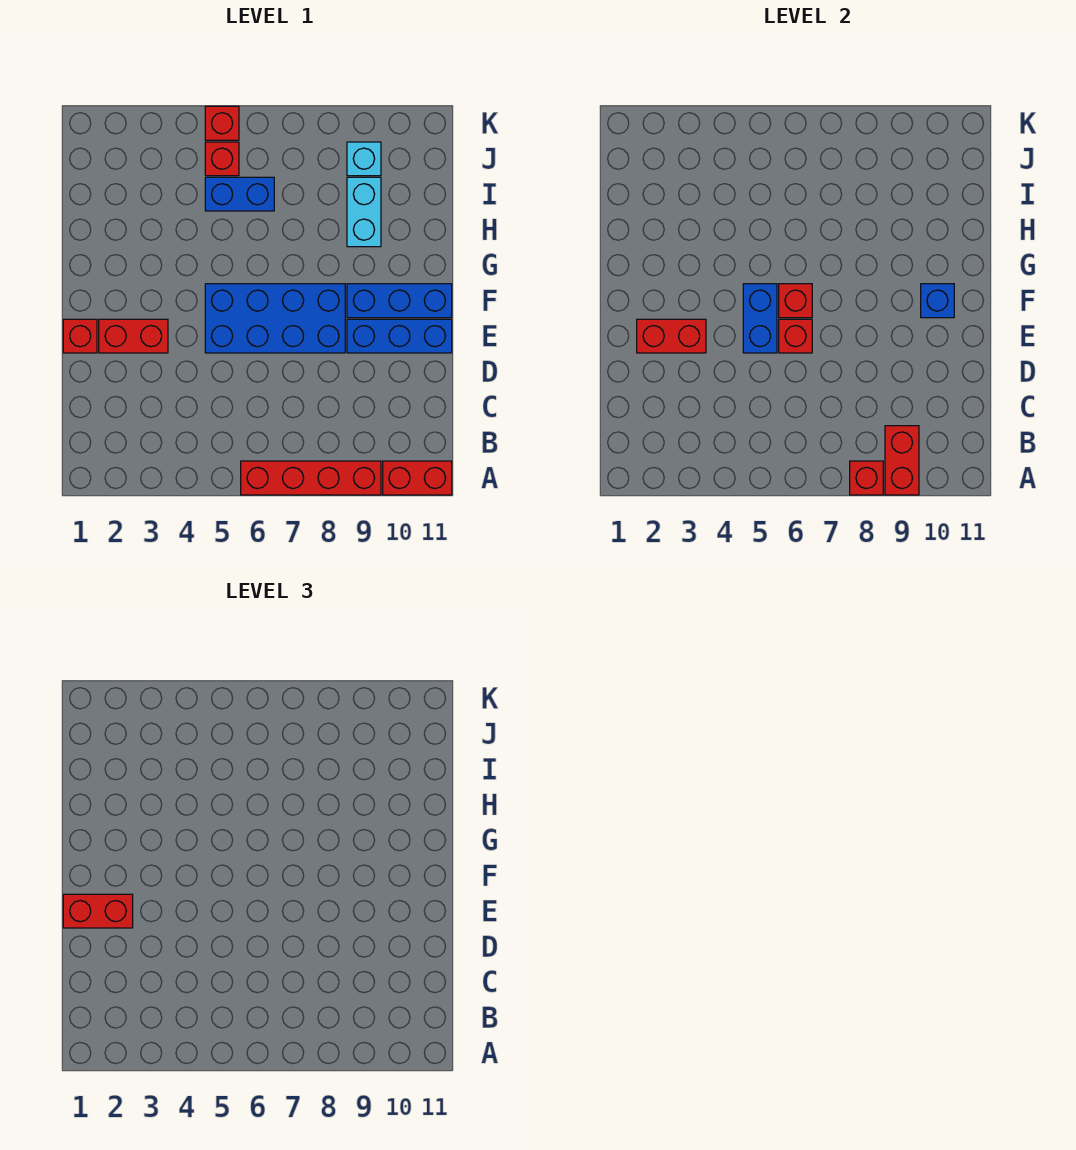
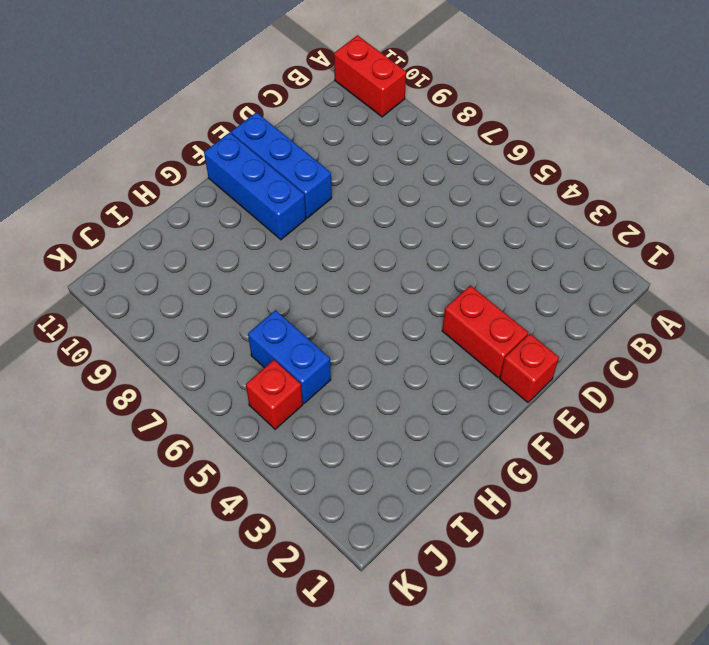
none -> red brick A6:A9 level 1
none -> blue brick E5:F8 level 1
none -> cyan brick H9:I9 level 1

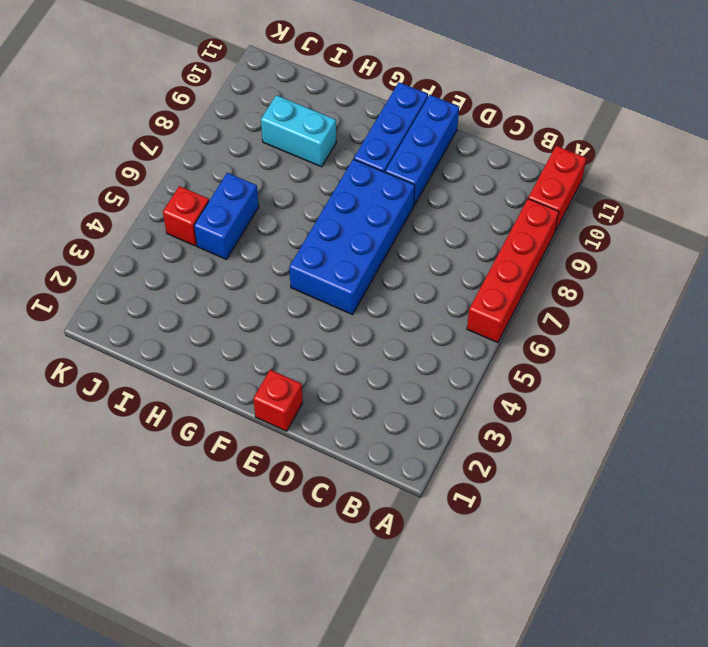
none -> red brick E2:E3 level 1
none -> cyan brick J9 level 1
none -> red brick K5 level 1

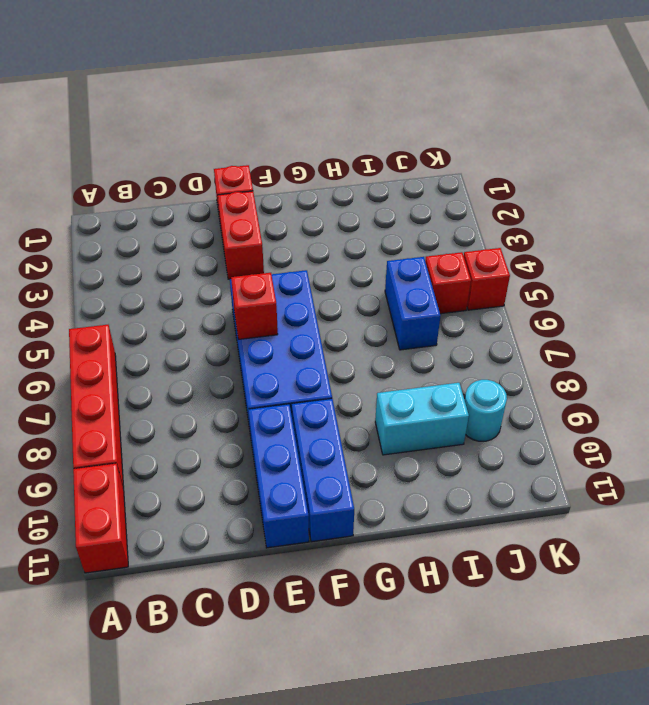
cyan round brick J9 level 1 -> cyan brick J9 level 1
none -> red brick A8 level 2
none -> red brick A9:B9 level 2
none -> red brick E2:E3 level 2

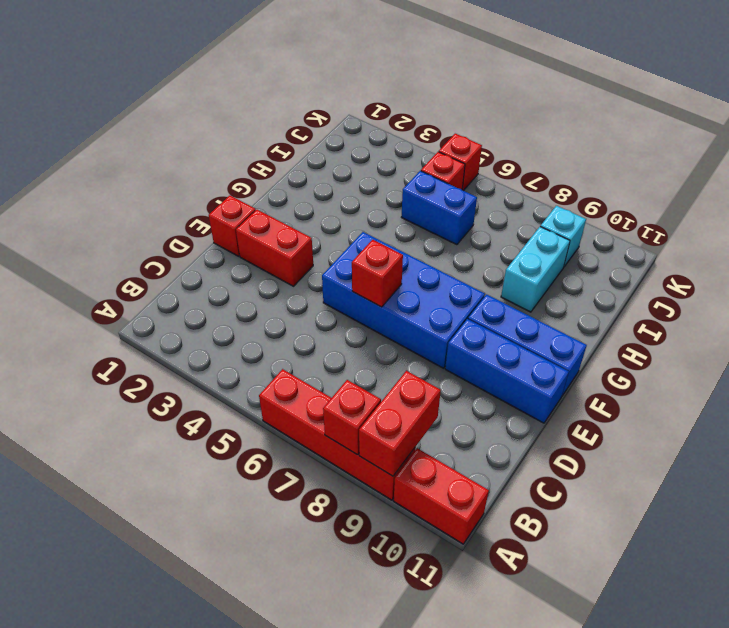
none -> red brick E2:E3 level 2
none -> blue brick E5:F5 level 2
none -> red brick F6 level 2

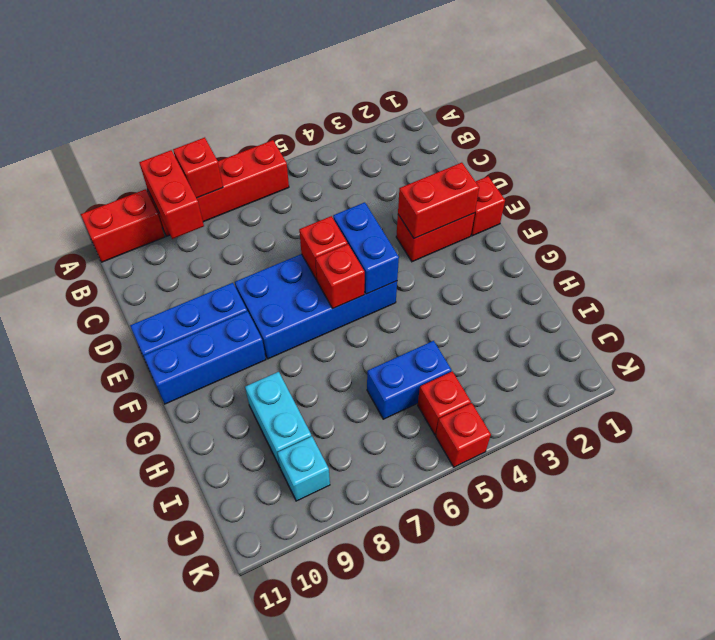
none -> blue brick F10 level 2
none -> red brick E1:E2 level 3

